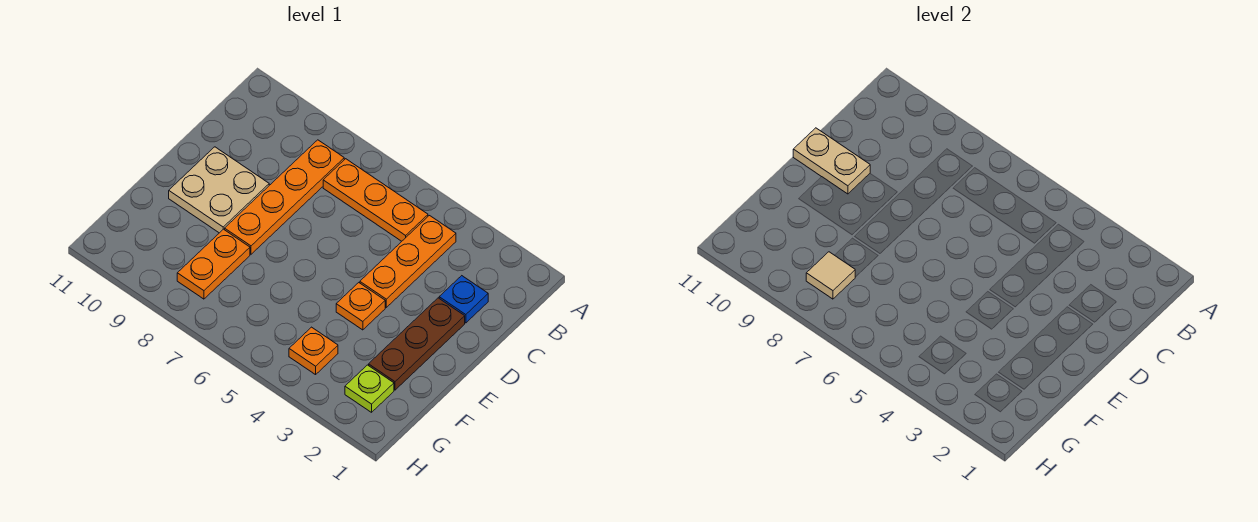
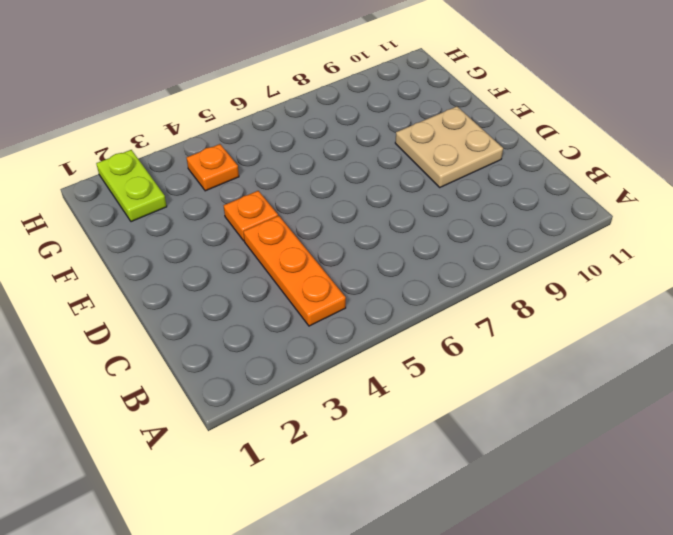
lime plate G2:H2 level 1 -> lime plate G2 level 1
none -> orange plate B5:B7 level 1
none -> orange plate B8:E8 level 1
none -> blue plate C2 level 1

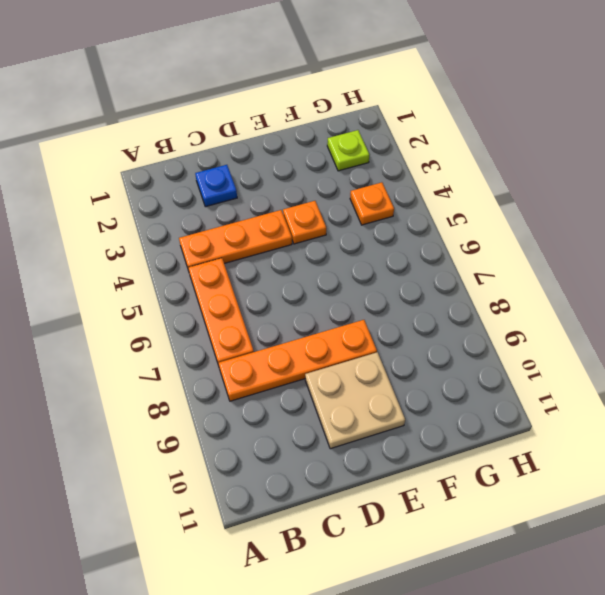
none -> brown plate D2:F2 level 1
none -> orange plate F8:G8 level 1
none -> tan plate D10:D11 level 2

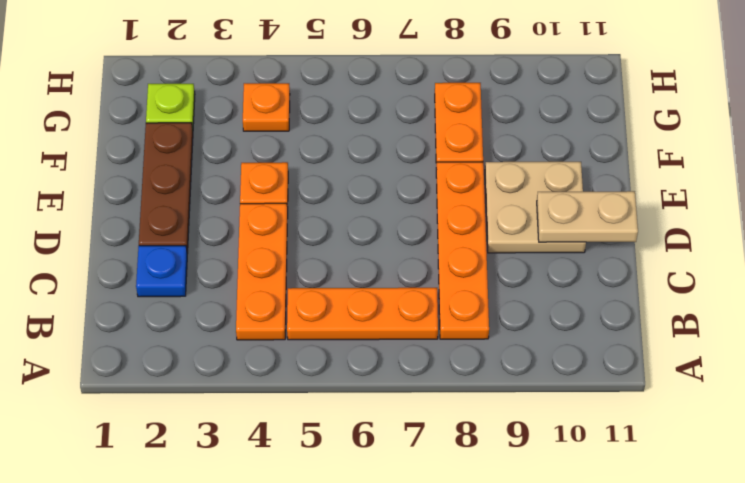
none -> tan tile G8 level 2

